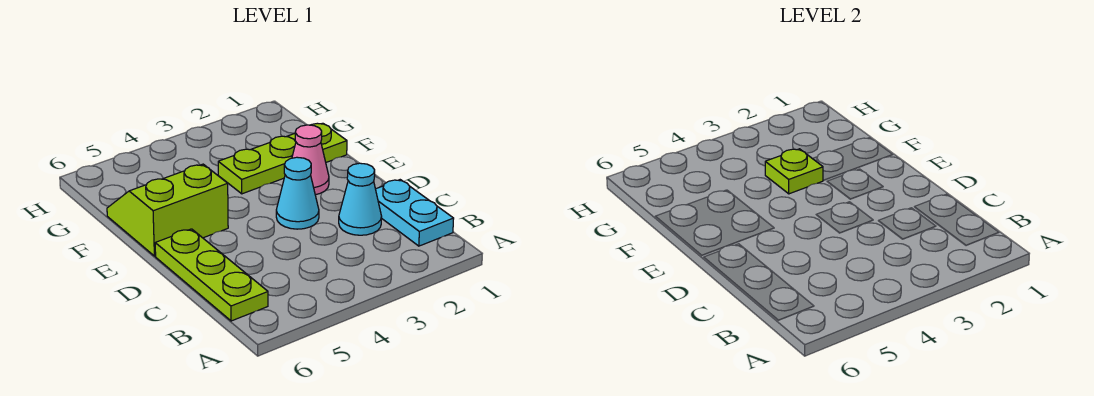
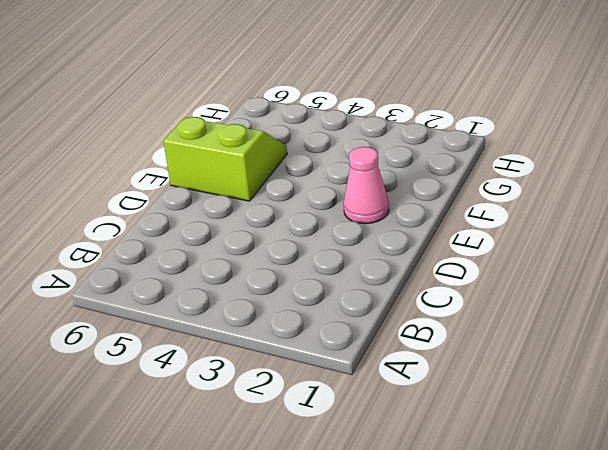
none -> cyan plate B1:C1 level 1
none -> lime plate B6:D6 level 1

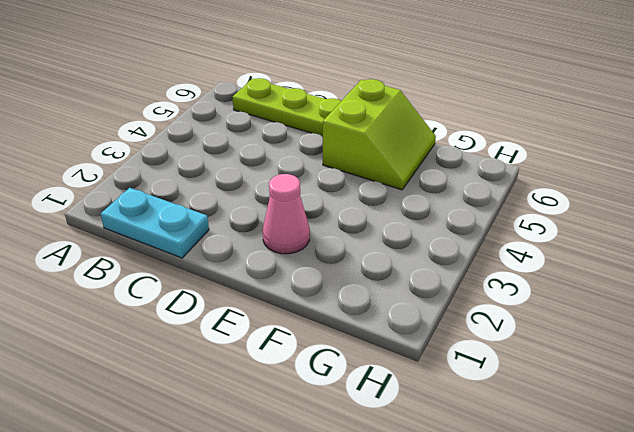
none -> cyan cone C2 level 1
none -> cyan cone D3 level 1

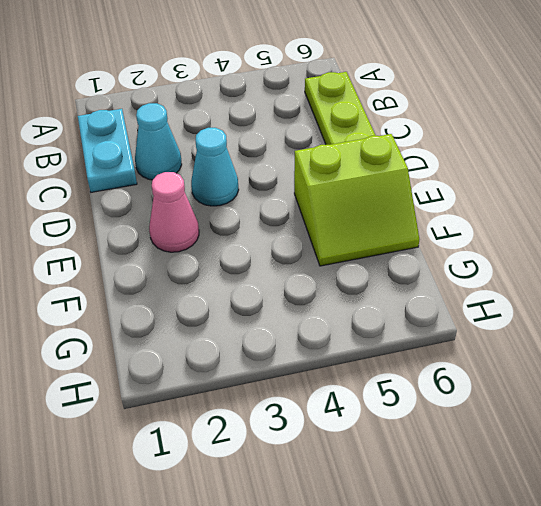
none -> lime plate F1:F3 level 1
none -> lime plate F3 level 2

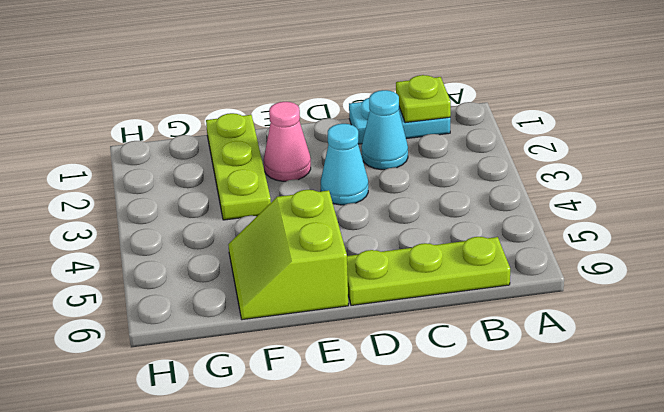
lime plate B1 level 2 -> lime plate F3 level 2

